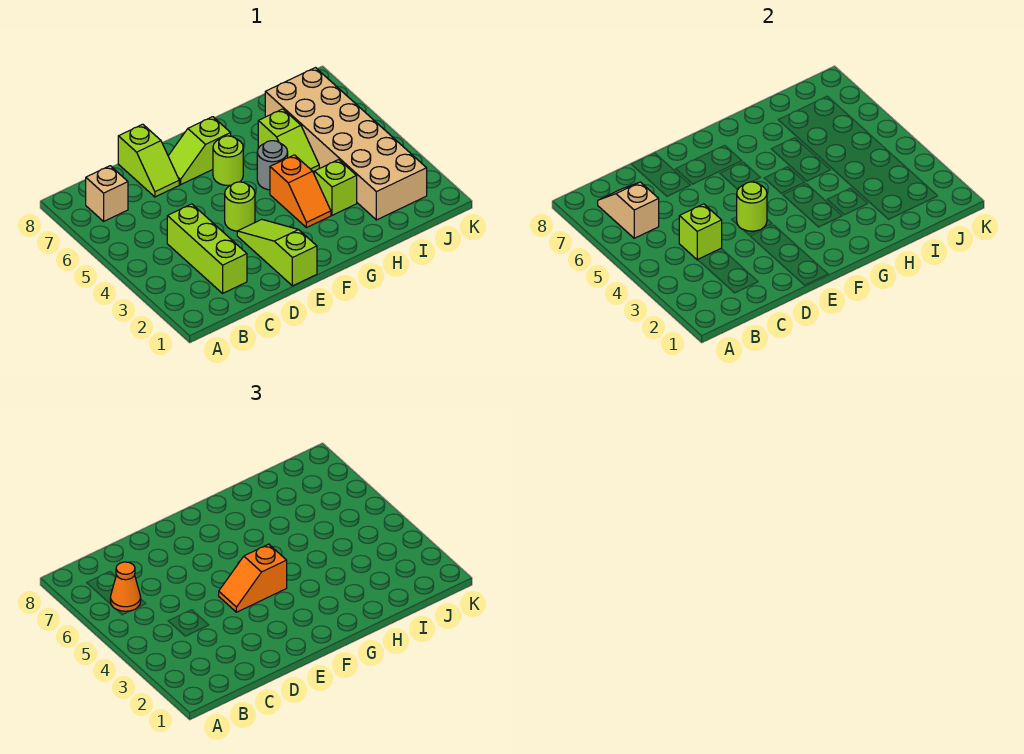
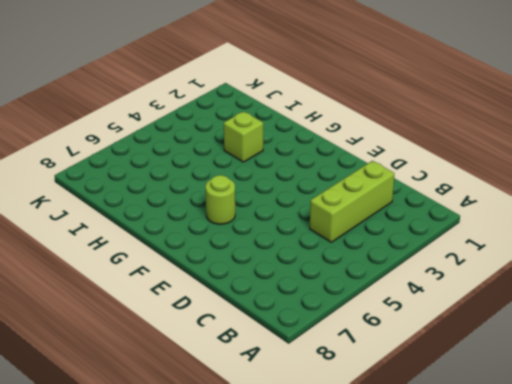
none -> tan brick B7 level 1
none -> lime slope D7:D8 level 1 top 8
none -> lime slope E1:E3 level 1 top 1

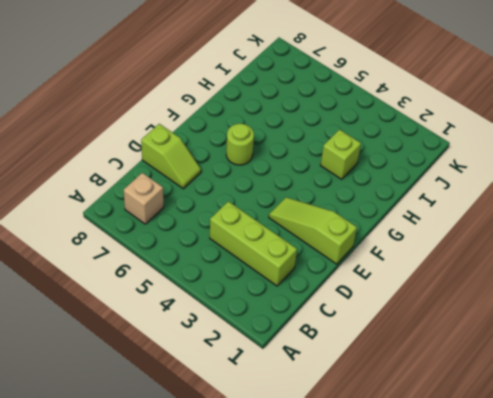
none -> lime round brick E4 level 1
none -> lime slope E7:F7 level 1 top F
none -> orange slope G3:G4 level 1 top 4

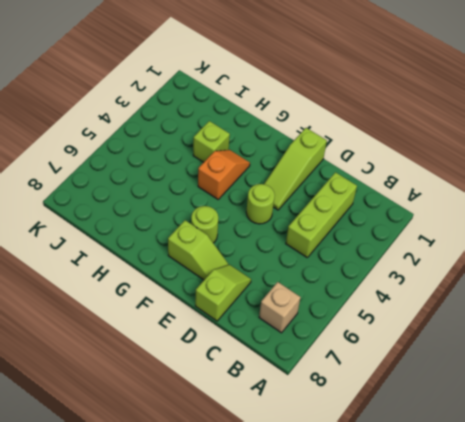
none -> grey round brick G5 level 1
none -> lime slope H5:H6 level 1 top 6
none -> tan brick I2:J7 level 1

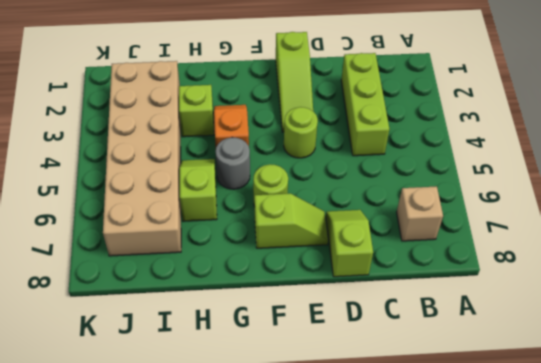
none -> tan slope B6:B7 level 2 top 6
none -> lime brick C4 level 2
none -> lime round brick E4 level 2

